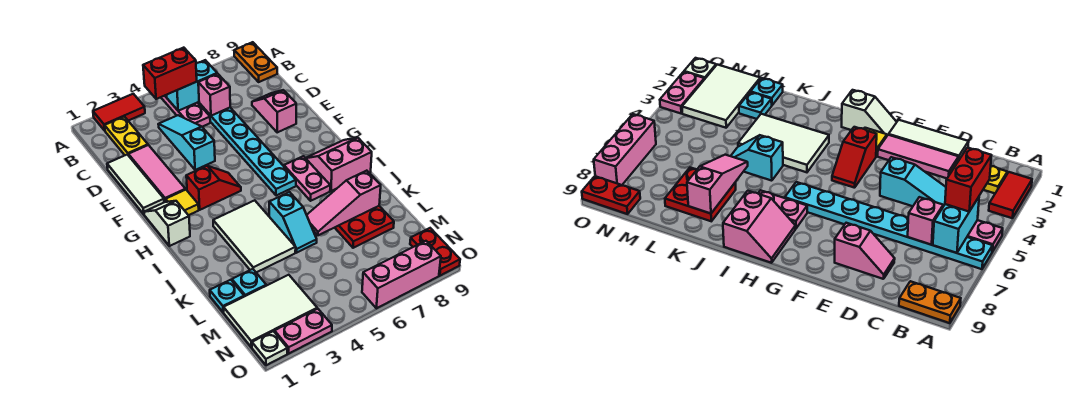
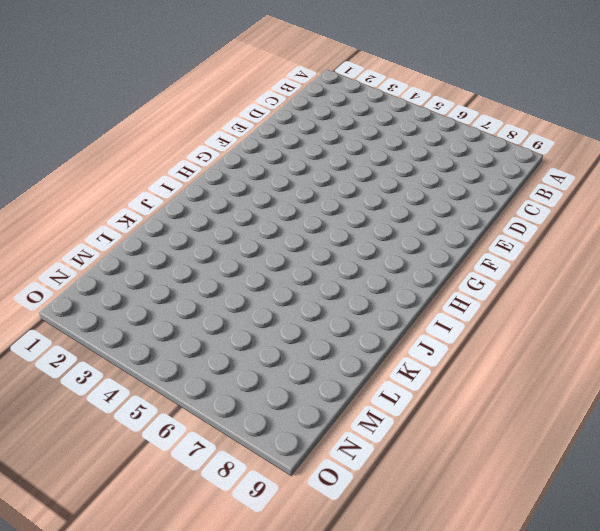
none -> red tile A2:A3 level 1
none -> pink plate A5:C5 level 1
none -> cyan plate A6:H6 level 1

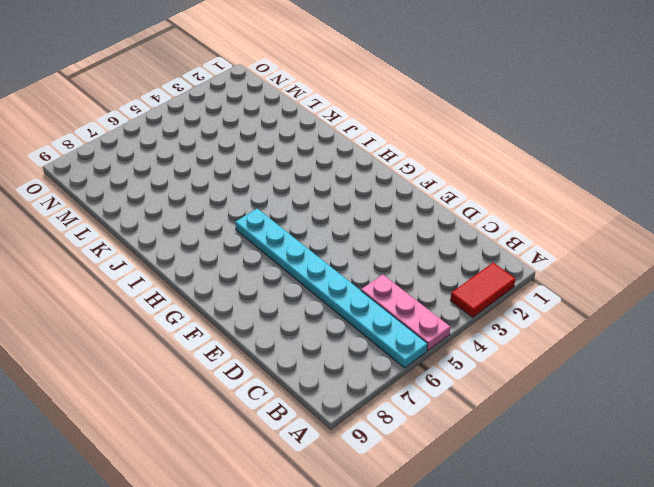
none -> orange plate A9:B9 level 1
none -> yellow plate B2:C2 level 1
none -> cyan slope C4:E4 level 1 top E

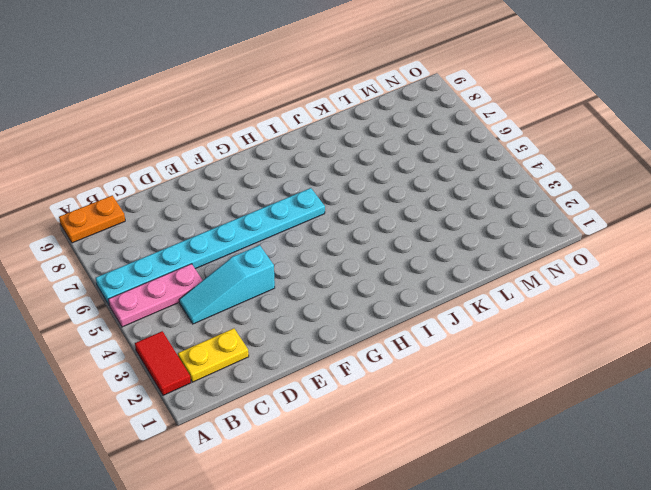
none -> white tile D1:F1 level 1
none -> pink tile D2:F2 level 1
none -> pink slope D8:E8 level 1 top E

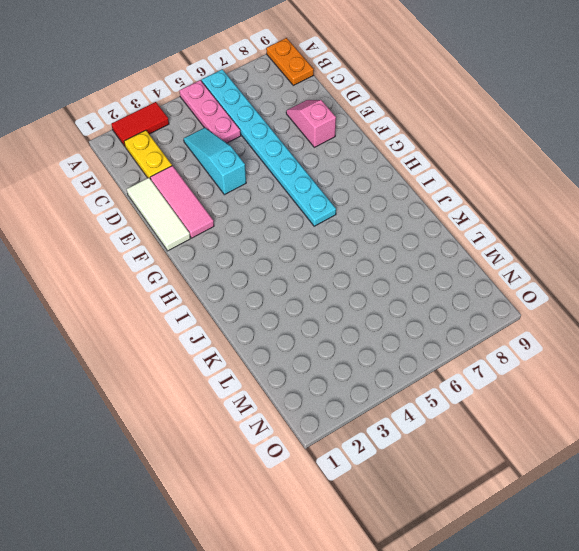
none -> white slope G1:H1 level 1 top H
none -> yellow tile G2 level 1
none -> red slope G3:G4 level 1 top 3

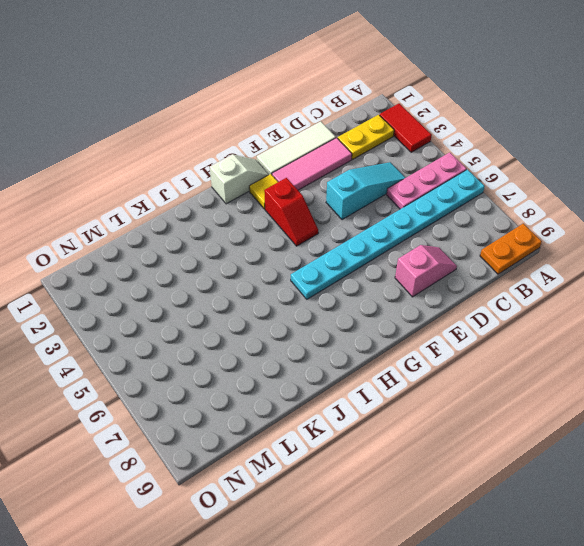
none -> pink plate H7:I7 level 1
none -> pink slope H8:I9 level 1 top I
none -> white tile I3:K4 level 1

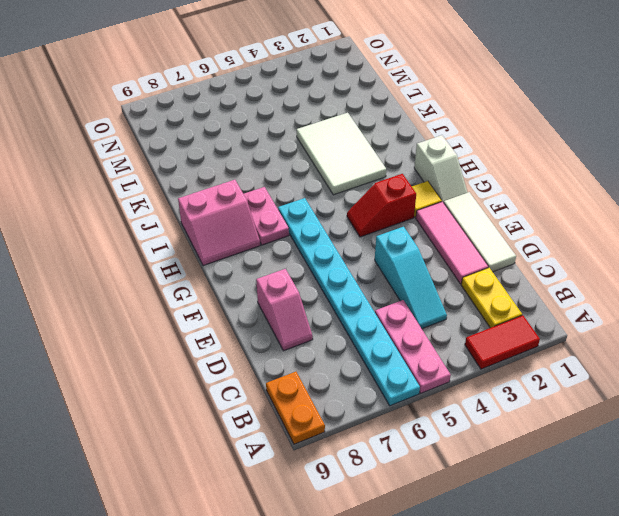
none -> cyan slope J5:K5 level 1 top J
none -> red plate K7:L8 level 1
none -> cyan plate L1 level 1

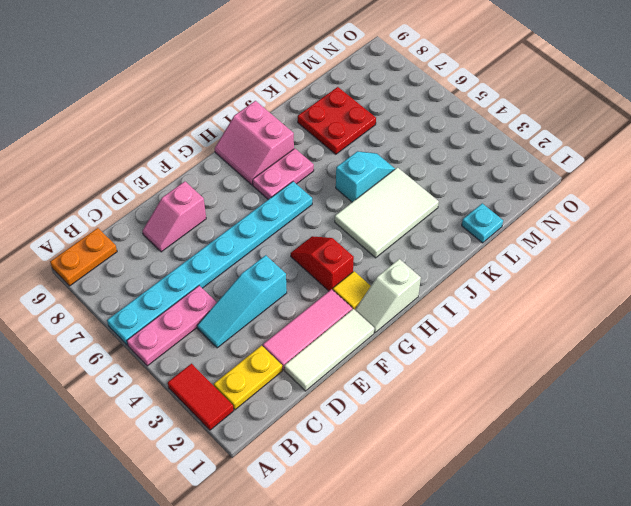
none -> cyan plate L2 level 1
none -> white tile M1:N3 level 1
none -> red plate N9:O9 level 1

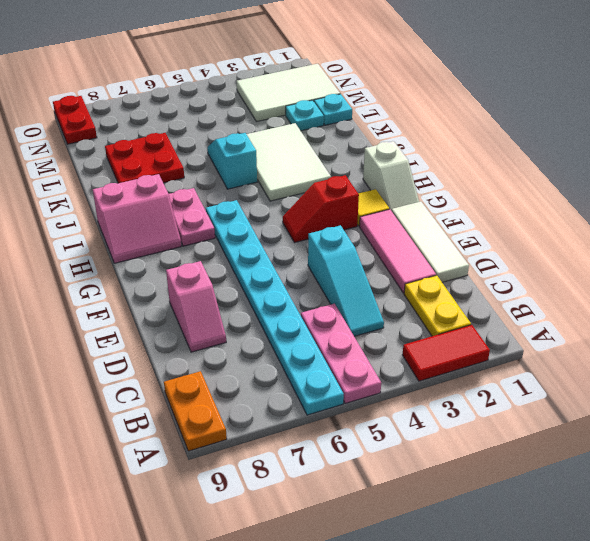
none -> white plate O1 level 1
none -> pink plate O2:O3 level 1
none -> pink brick O6:O8 level 1

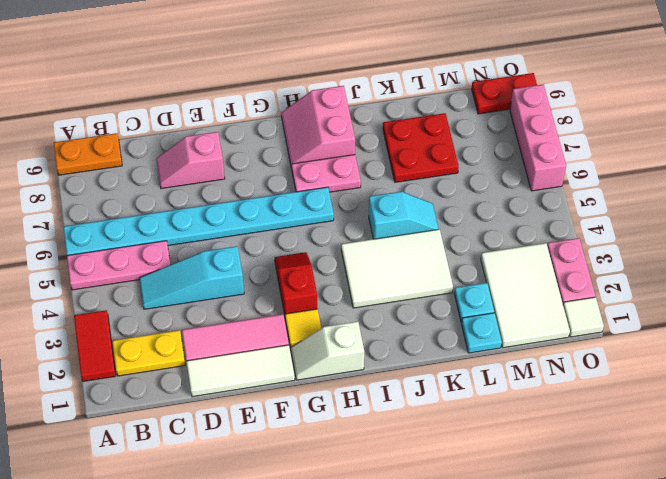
white tile O1 level 1 -> white plate O1 level 1
none -> cyan brick B5:B6 level 2
none -> pink brick C6 level 2
none -> pink slope K6:K8 level 2 top 8

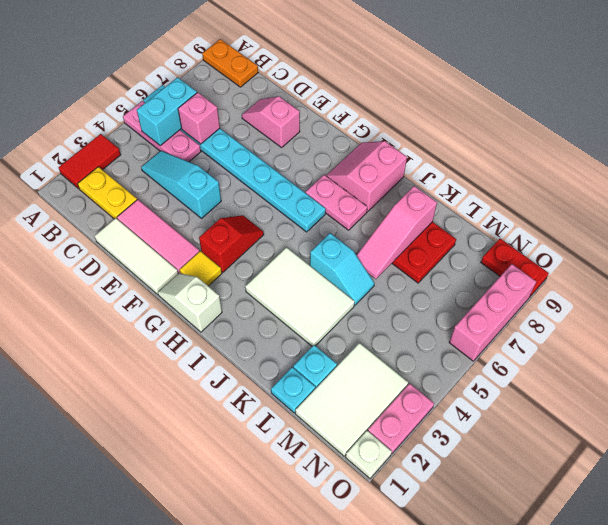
none -> red brick B4:B5 level 3

